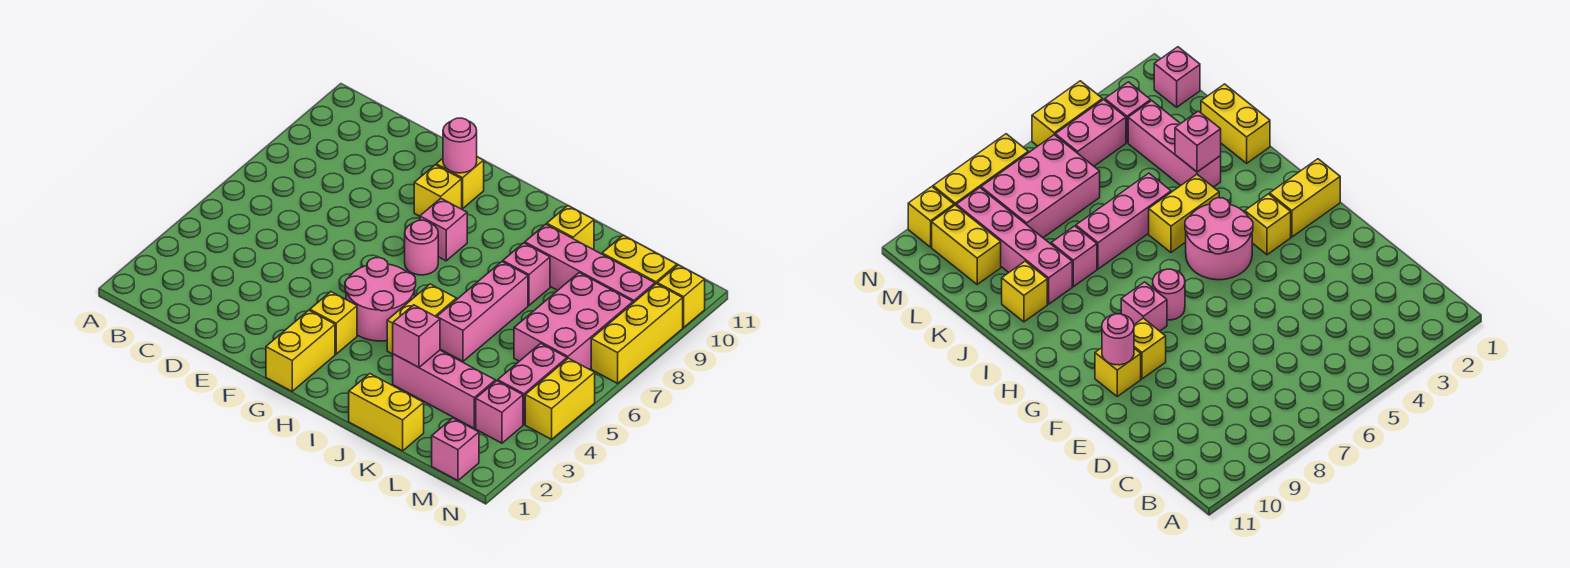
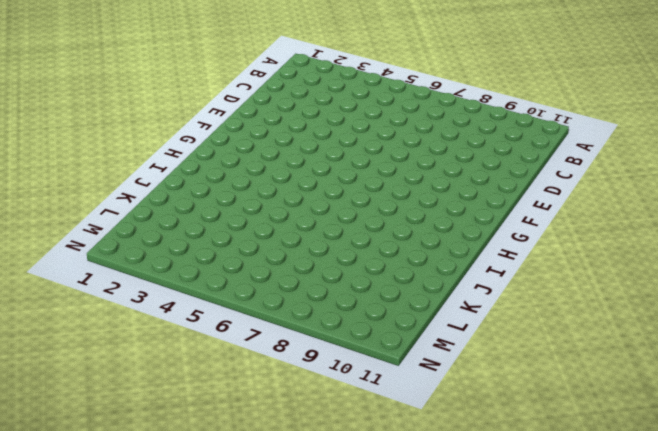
none -> yellow brick F9 level 1
none -> yellow brick F10 level 1
none -> yellow brick G1:G2 level 1

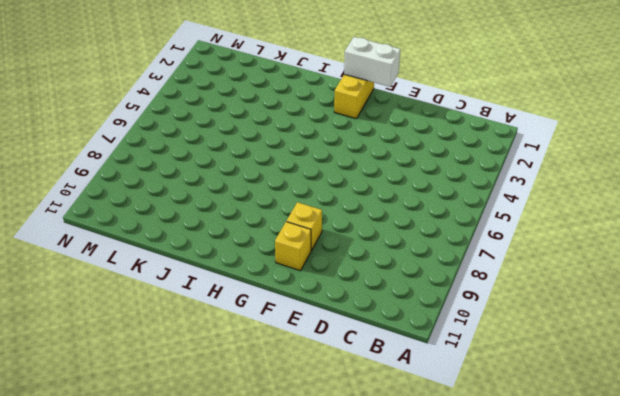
white brick F1:G1 level 2 -> none
none -> yellow brick G3 level 1
none -> pink round brick G4:H5 level 1
none -> pink round brick G7 level 1

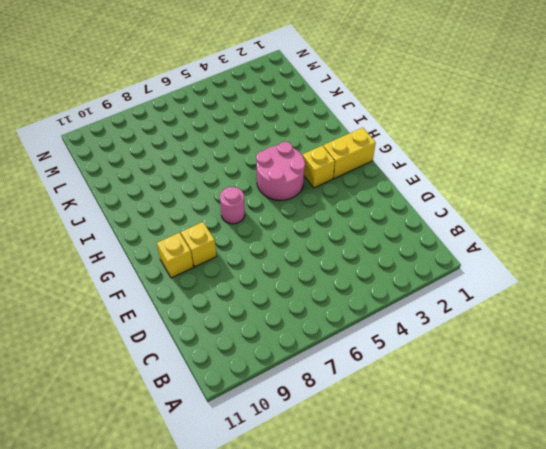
none -> pink brick G8 level 1
none -> yellow brick I4:I5 level 1
none -> yellow brick J1:K1 level 1

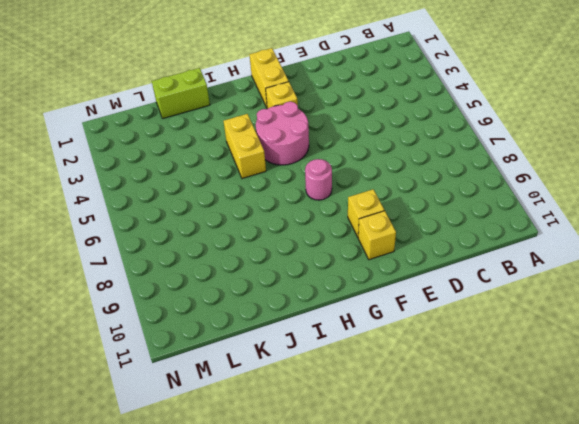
lime brick J1:K1 level 1 -> yellow brick J1:K1 level 1
none -> pink brick G8 level 1
none -> pink brick J3:L3 level 1
none -> pink brick J5:J7 level 1

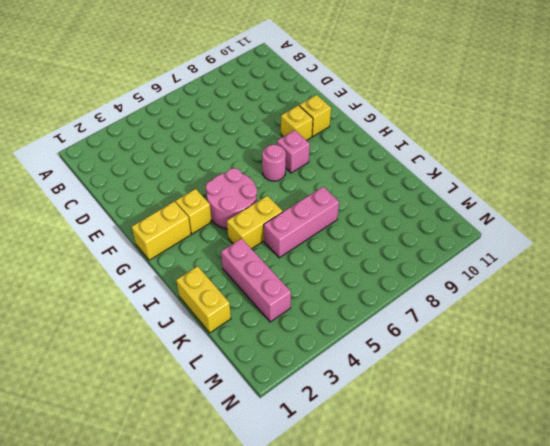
none -> pink brick J8 level 1
none -> pink brick J9:M9 level 1
none -> yellow brick J10 level 1

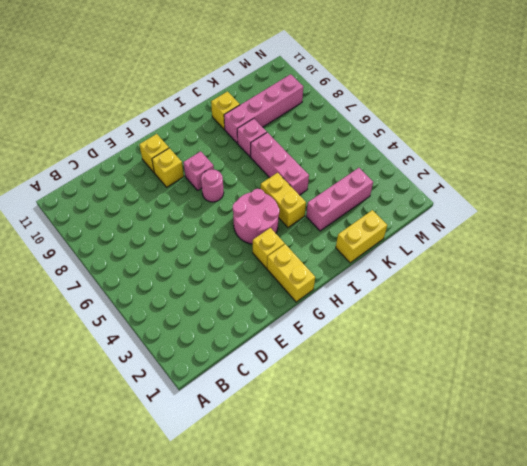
none -> pink brick L6:M8 level 1
none -> yellow brick L10:M10 level 1
none -> pink brick M1 level 1

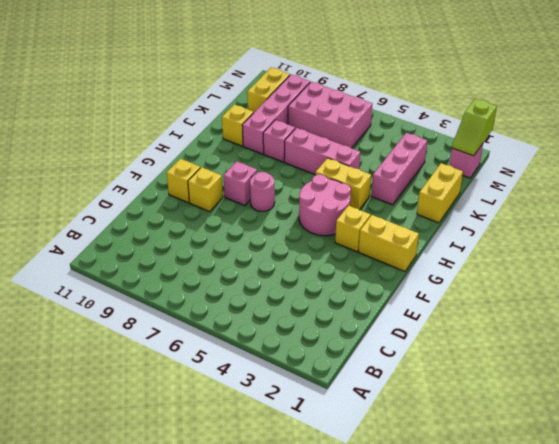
lime slope M1:N1 level 2 top N -> none
none -> pink brick M3 level 1
none -> pink brick M4:M5 level 1
none -> yellow brick N4:N5 level 1

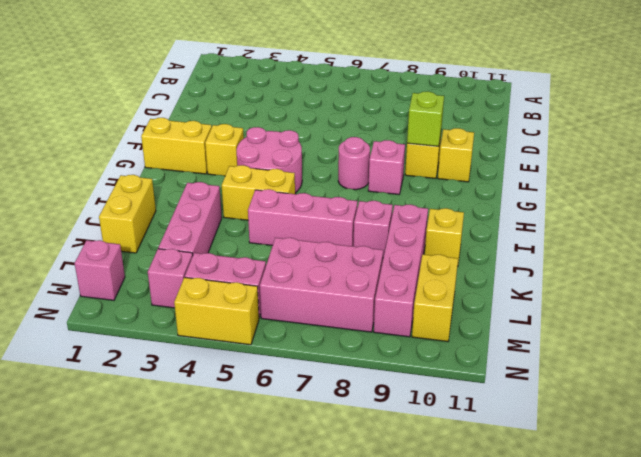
lime brick F9 level 2 -> none
none -> yellow brick N7:N9 level 1
none -> yellow brick N10 level 1
none -> pink round brick F10 level 2

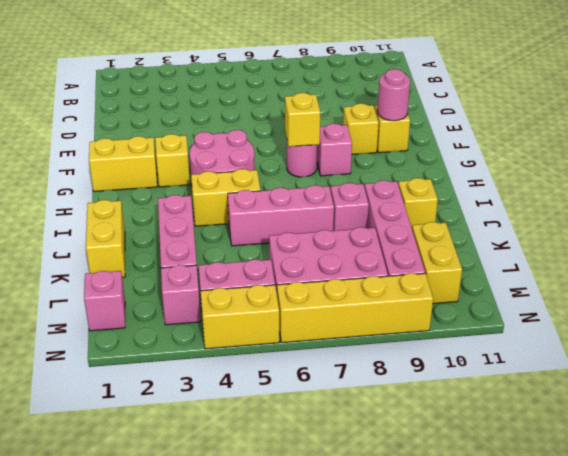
yellow brick G7 level 2 -> yellow brick N10 level 1
yellow brick N6:N9 level 1 -> yellow brick N7:N9 level 1
none -> pink brick J3 level 2

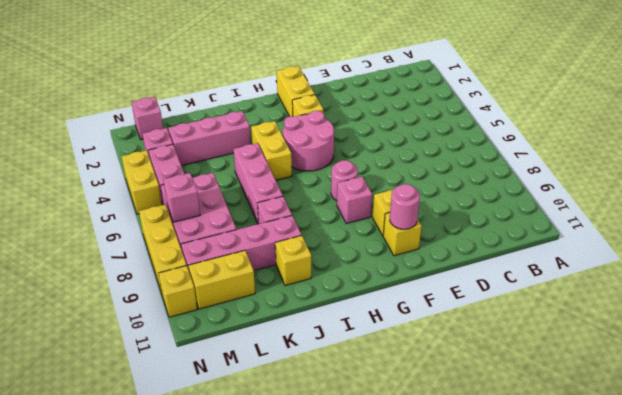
pink brick M7 level 2 -> pink brick J3 level 2
none -> yellow brick J1:K1 level 1

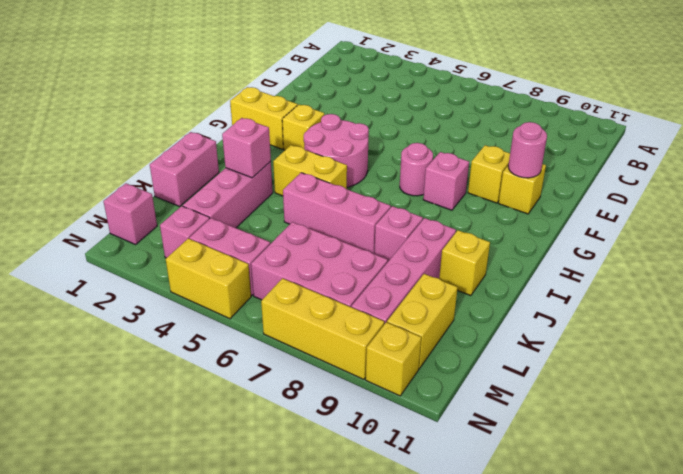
pink brick J1:K1 level 1 -> yellow brick J1:K1 level 1

